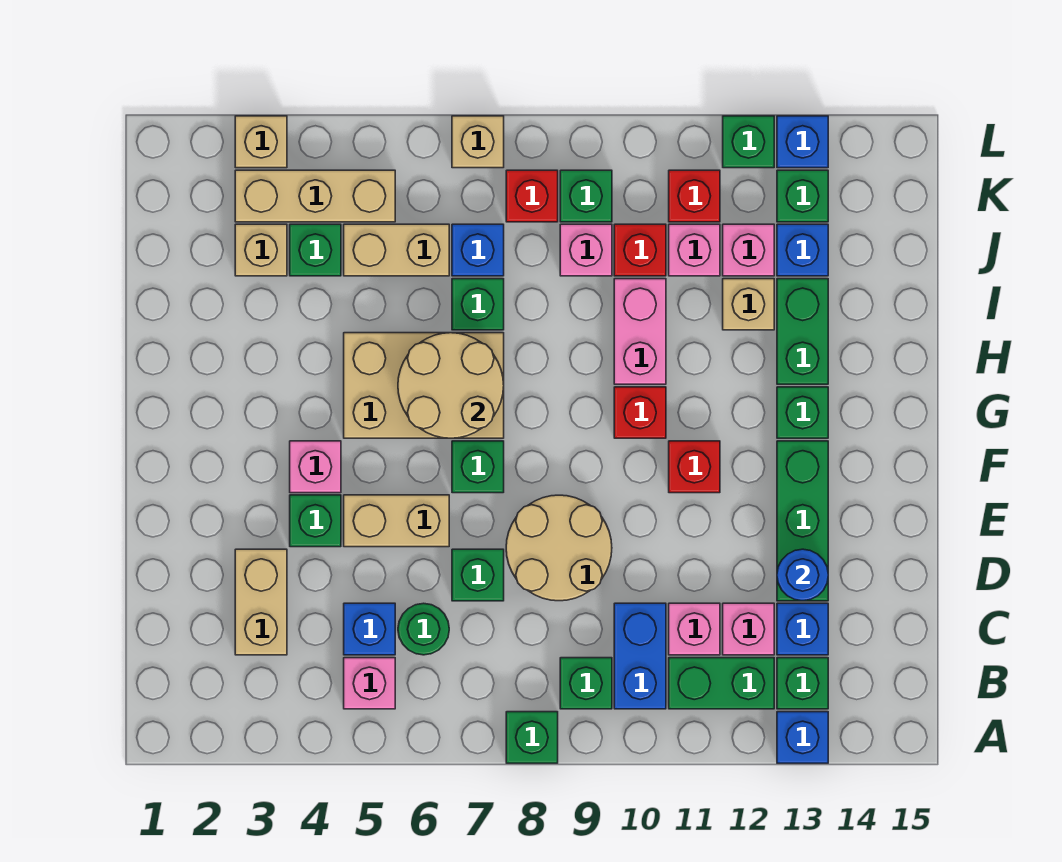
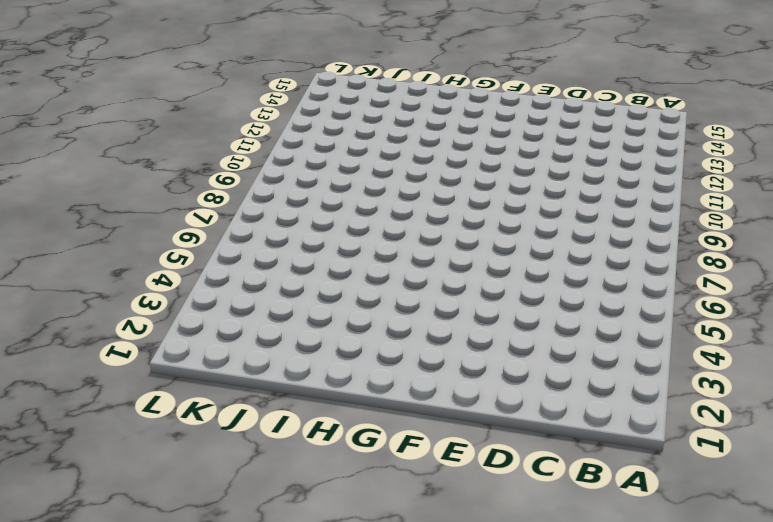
none -> green brick A8 level 1
none -> blue brick A13 level 1
none -> pink brick B5 level 1
none -> green brick B9 level 1

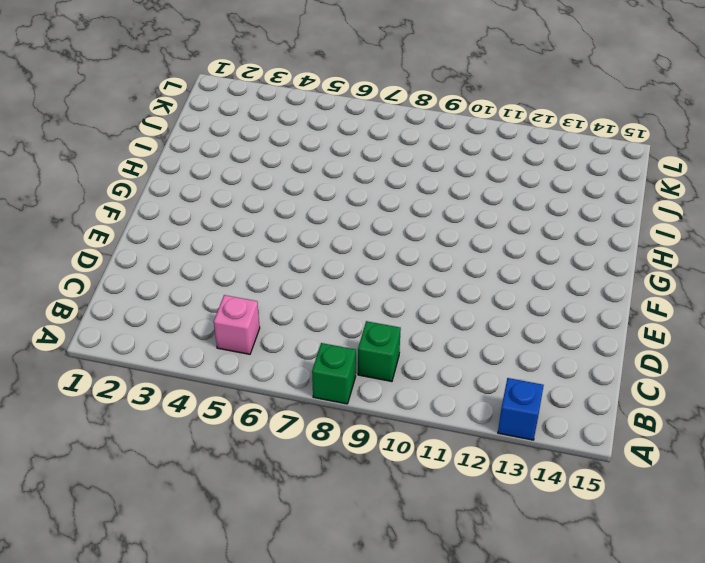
none -> blue brick B10:C10 level 1
none -> green brick B11:B12 level 1
none -> green brick B13 level 1
none -> tan brick C3:D3 level 1

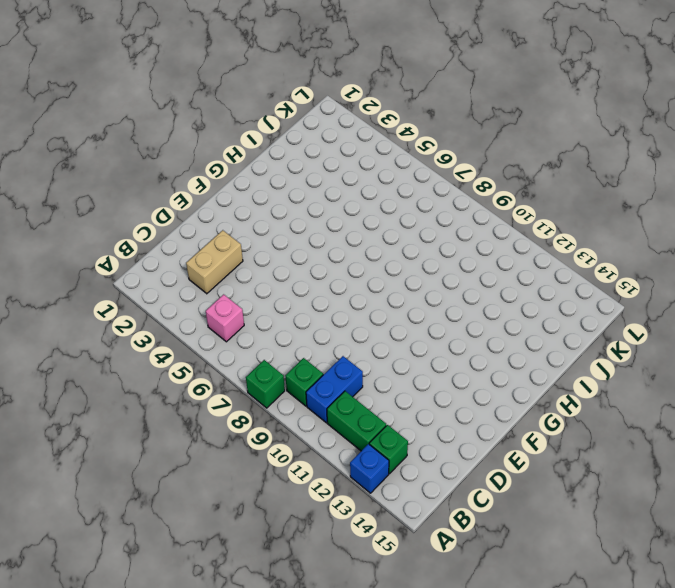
none -> blue brick C5 level 1
none -> green round brick C6 level 1
none -> pink brick C11 level 1
none -> pink brick C12 level 1

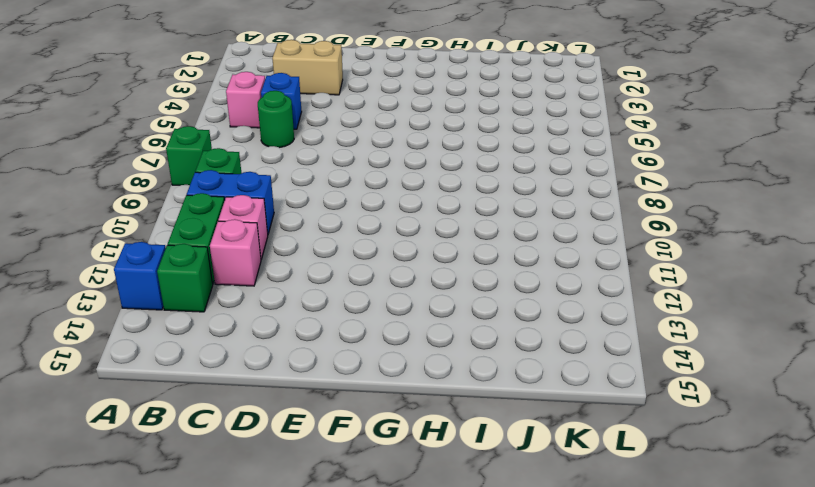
none -> blue brick C13 level 1
none -> green brick D7 level 1
none -> tan round brick D8:E9 level 1
none -> green brick D13:F13 level 1

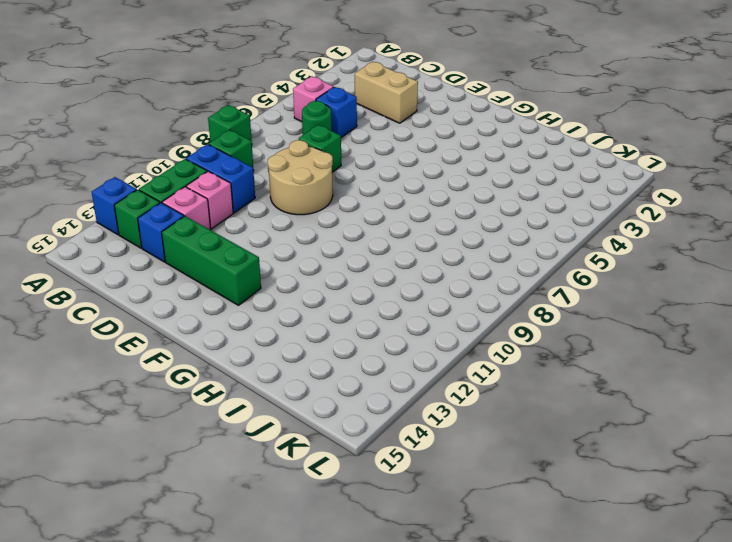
none -> green brick E4 level 1
none -> tan brick E5:E6 level 1
none -> pink brick F4 level 1
none -> green brick F7 level 1

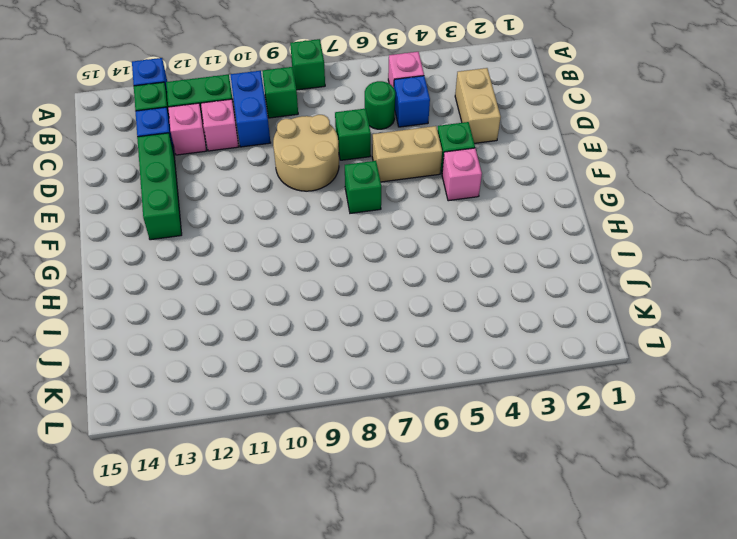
none -> red brick F11 level 1
none -> tan brick G5:H7 level 1
none -> red brick G10 level 1
none -> green brick G13 level 1

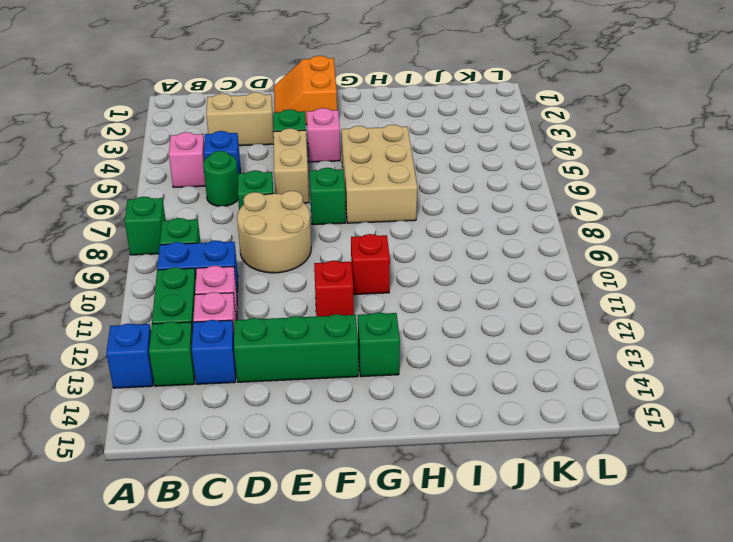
orange slope E1:F2 level 1 top F -> none
none -> pink brick H10:I10 level 1
none -> green brick H13:I13 level 1
none -> green brick I7 level 1
none -> tan brick I12 level 1

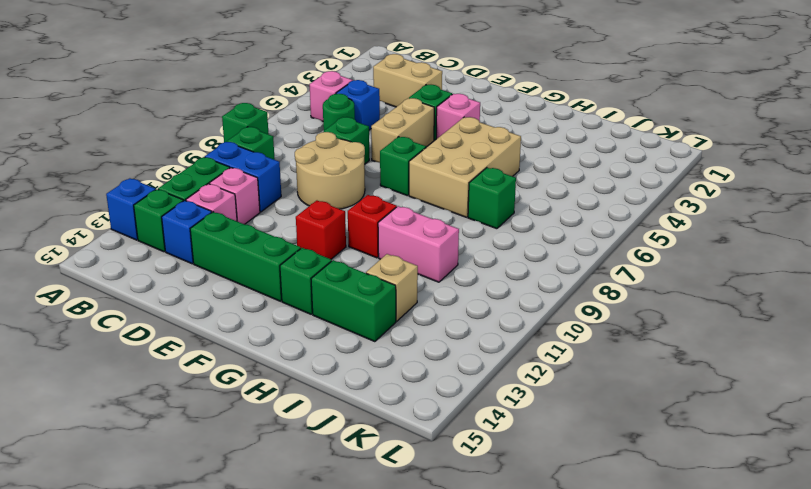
none -> tan brick J3 level 1
none -> green brick J4 level 1
none -> tan brick J5:J6 level 1
none -> blue brick J7 level 1

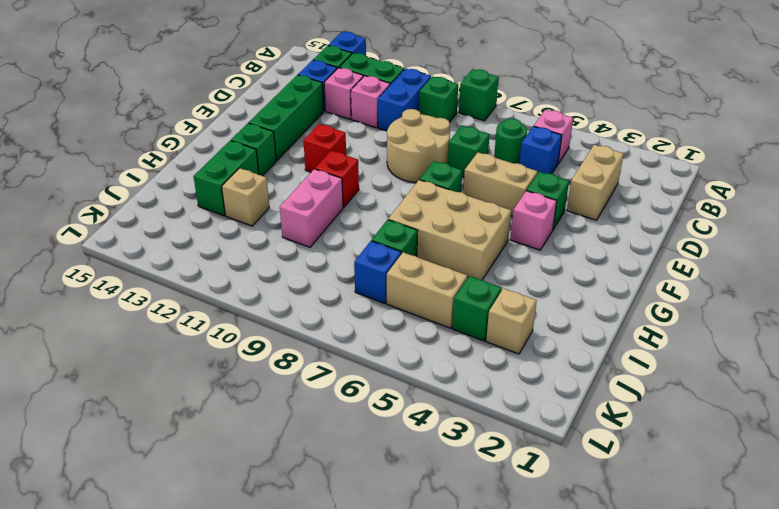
none -> pink brick J9 level 1
none -> red brick J10 level 1
none -> pink brick J11 level 1
none -> pink brick J12 level 1

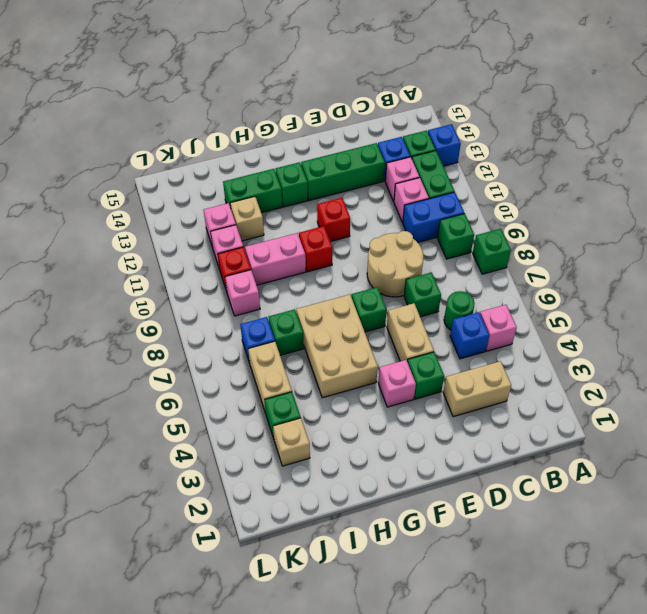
none -> blue brick J13 level 1
none -> tan brick K3:K5 level 1
none -> red brick K8 level 1
none -> green brick K9 level 1

